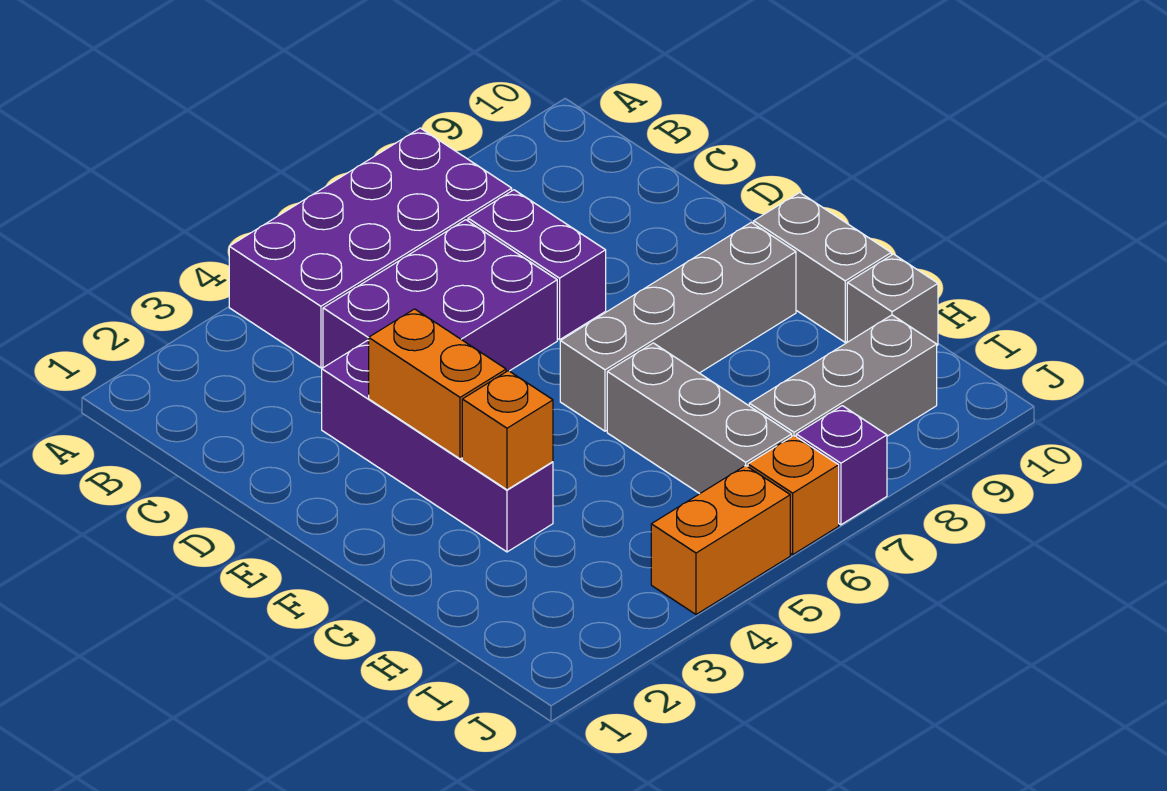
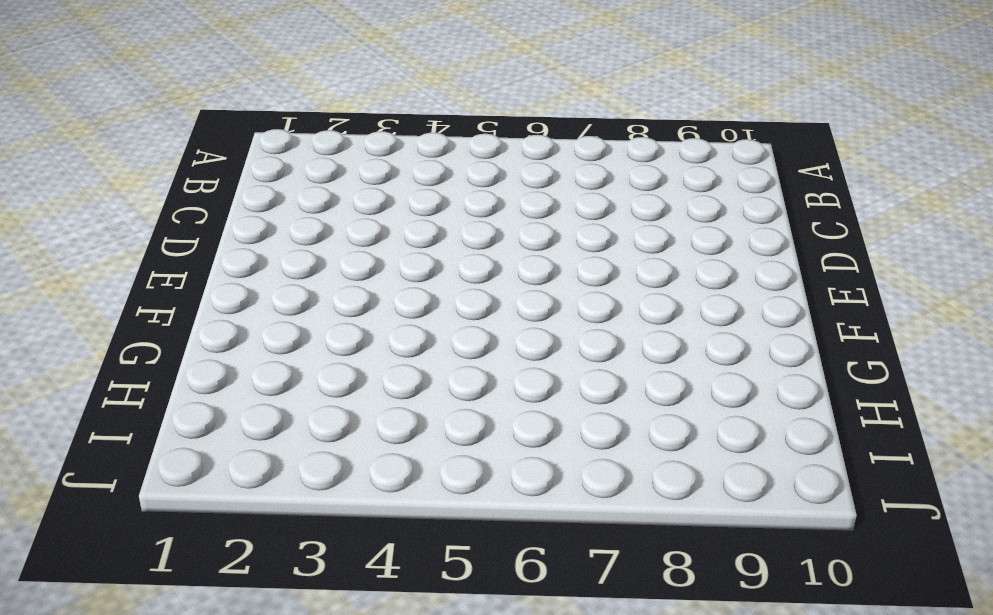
none -> purple brick A4:B7 level 1
none -> purple brick C4:D6 level 1
none -> purple brick C7:D7 level 1

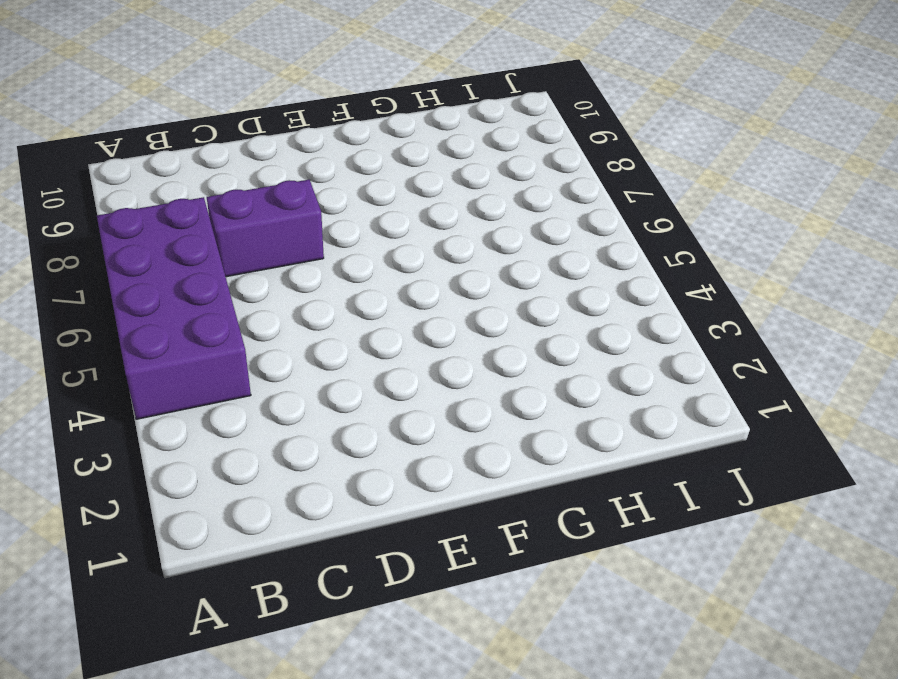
none -> purple brick C4:D6 level 1
none -> purple brick D3:G3 level 1
none -> grey brick F6:F9 level 1

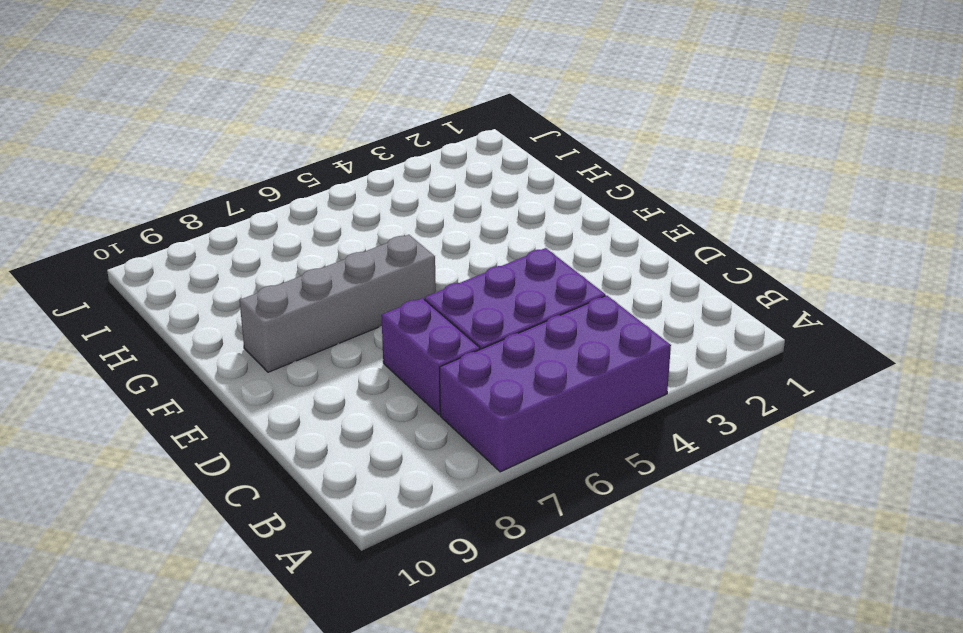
none -> purple brick D3:G3 level 1
none -> grey brick F10:G10 level 1
none -> grey brick G6:I6 level 1

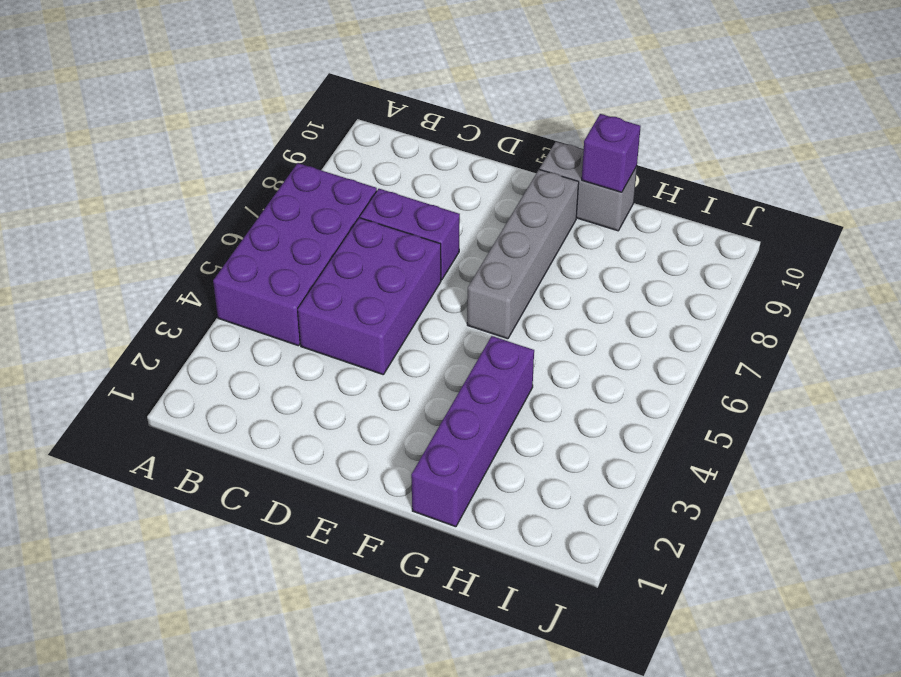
purple brick G1:G4 level 1 -> purple brick D3:G3 level 1
purple brick G10 level 2 -> purple brick J7 level 1
none -> grey brick G6:I6 level 1
none -> grey brick H10 level 1
none -> grey brick I7:I9 level 1

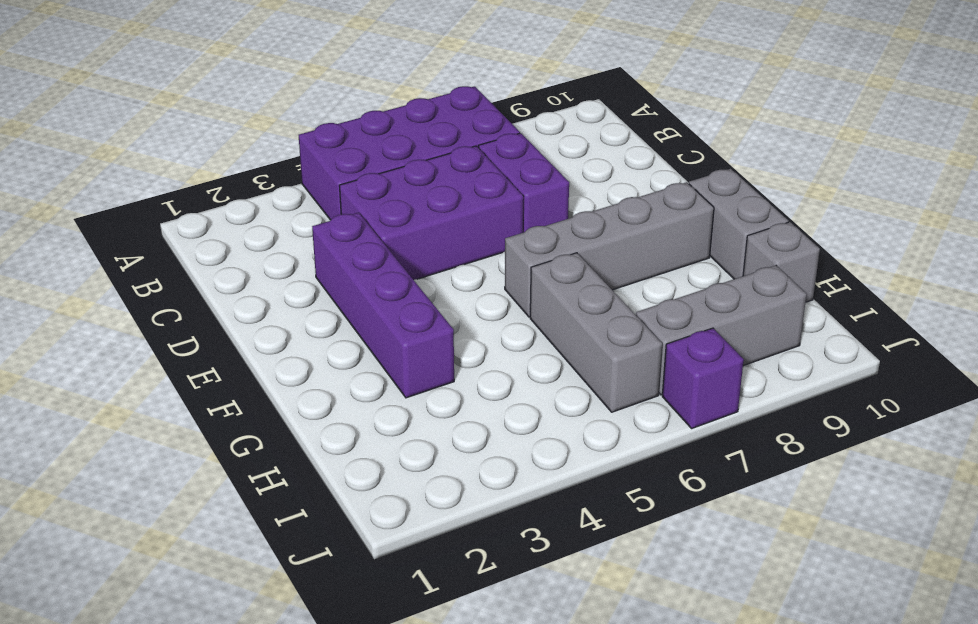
none -> orange brick J4:J5 level 1
none -> orange brick J6 level 1
none -> orange brick E3:F3 level 2

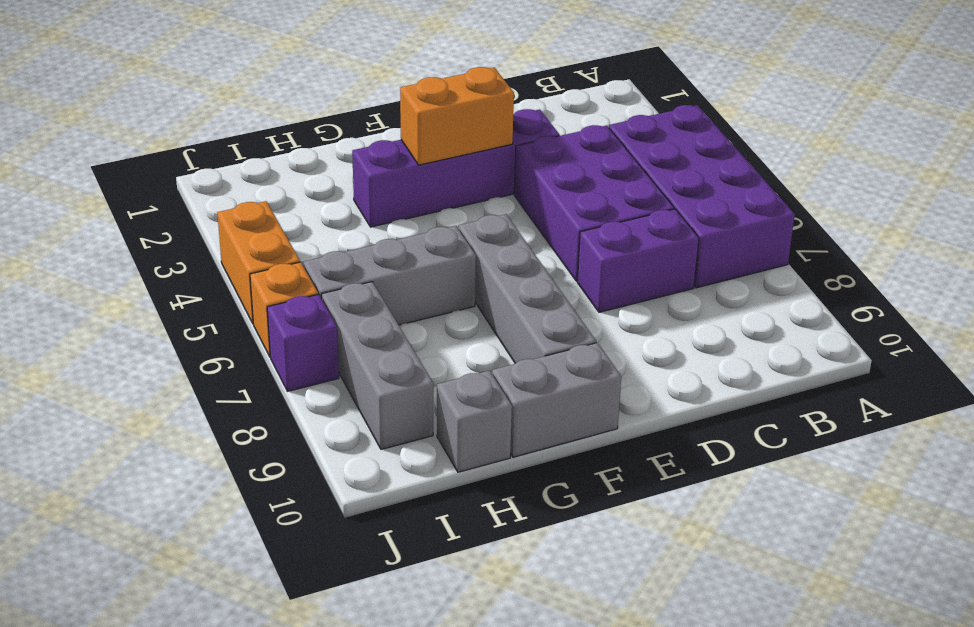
none -> orange brick G3 level 2

